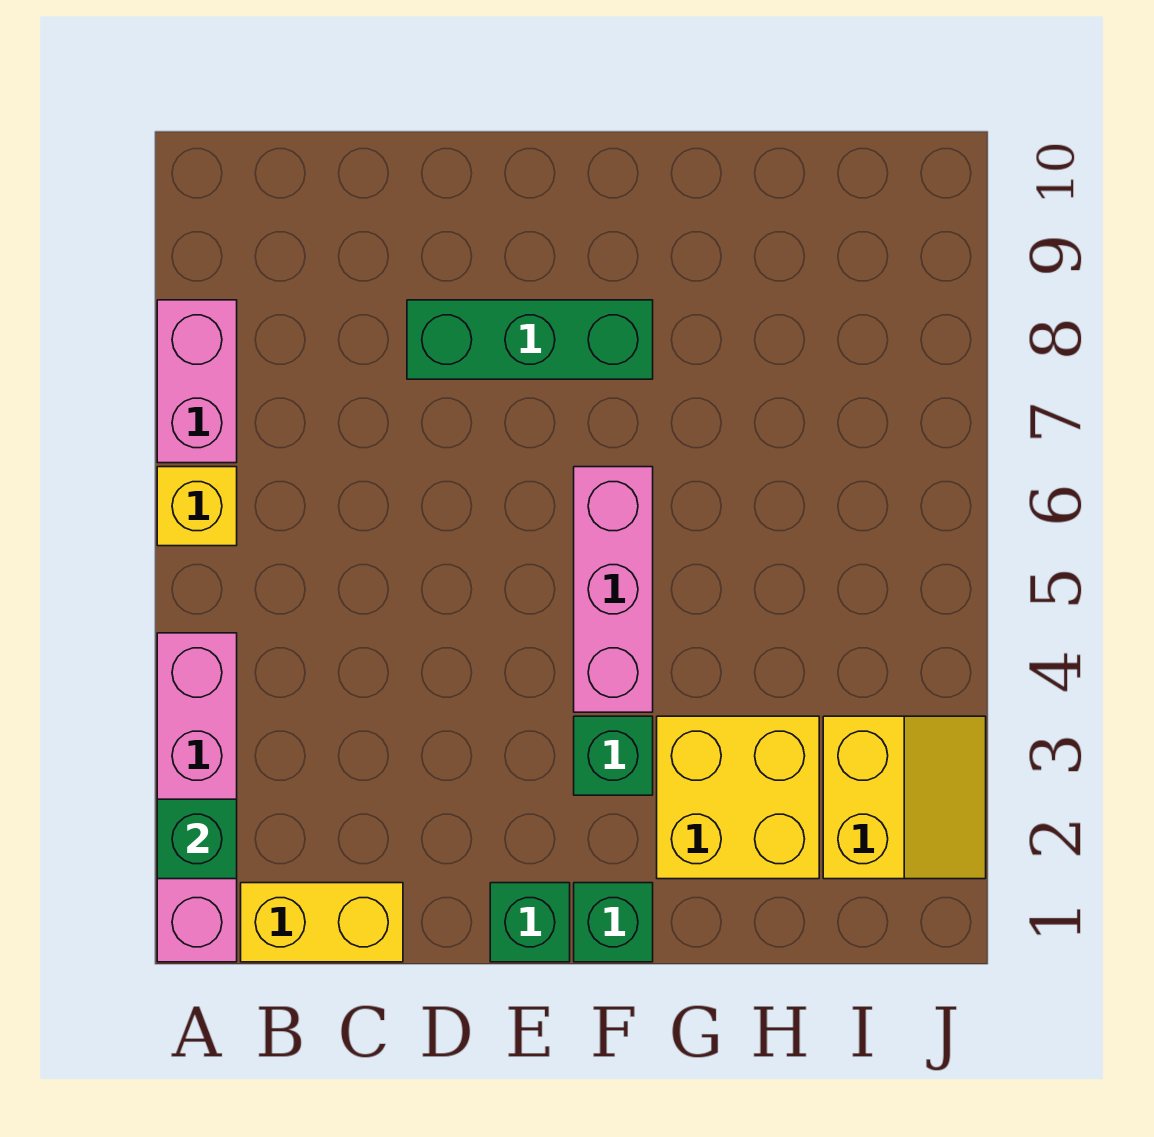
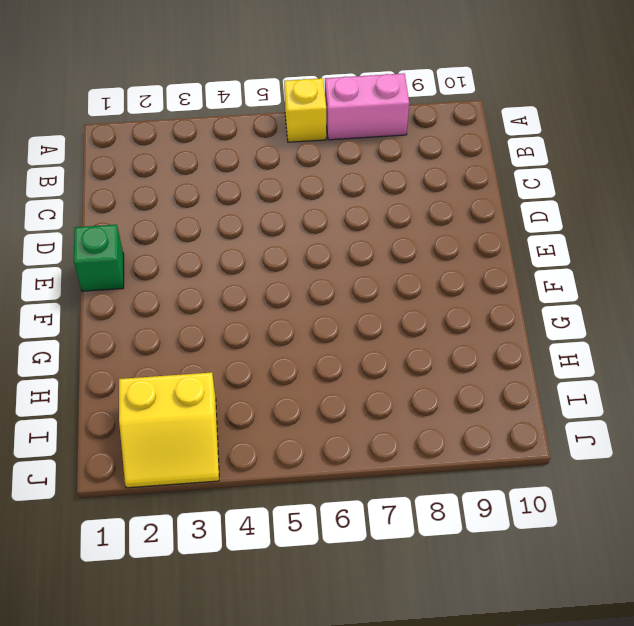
none -> pink brick A1:A4 level 1
none -> yellow brick B1:C1 level 1
none -> green brick D8:F8 level 1

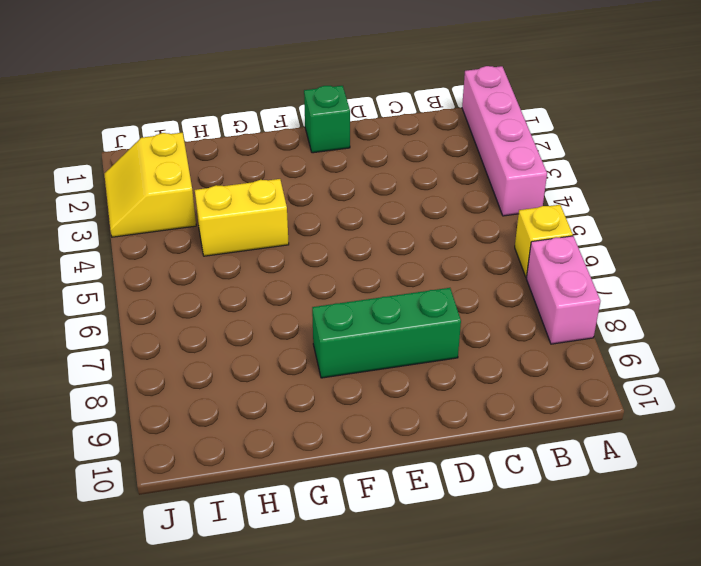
yellow brick G4:H4 level 1 -> yellow brick B1:C1 level 1
none -> green brick F1 level 1
none -> green brick F3 level 1
none -> pink brick F4:F6 level 1

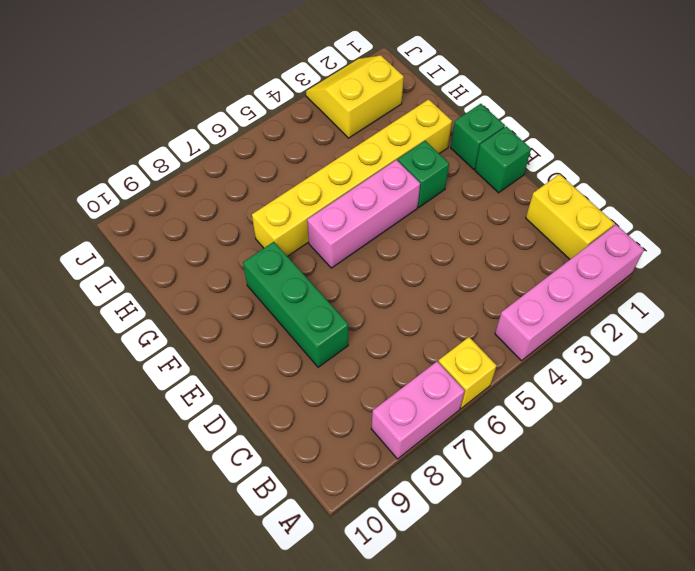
yellow brick G2:G7 level 1 -> yellow brick G2:H3 level 1
none -> green brick A2 level 2

